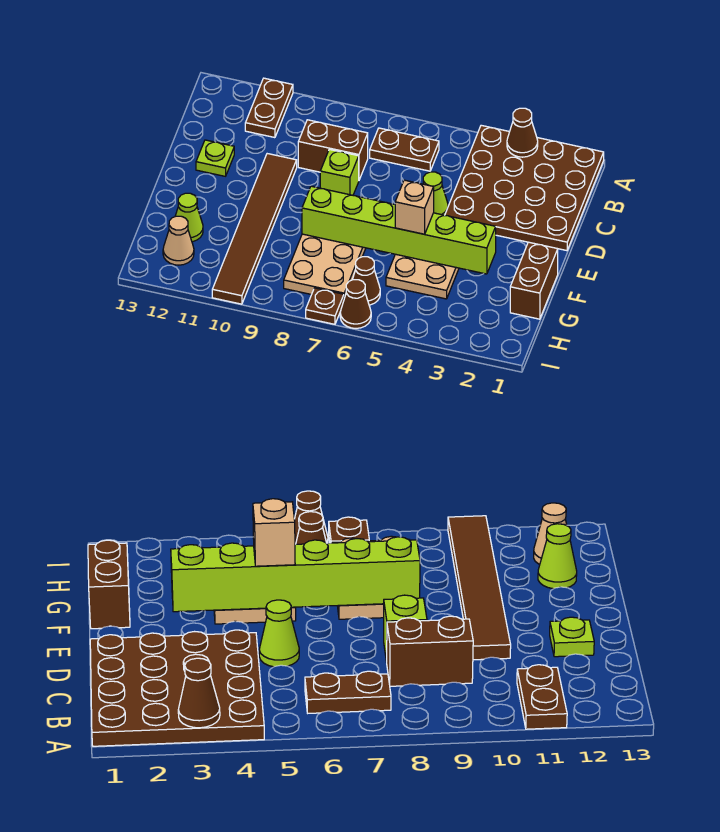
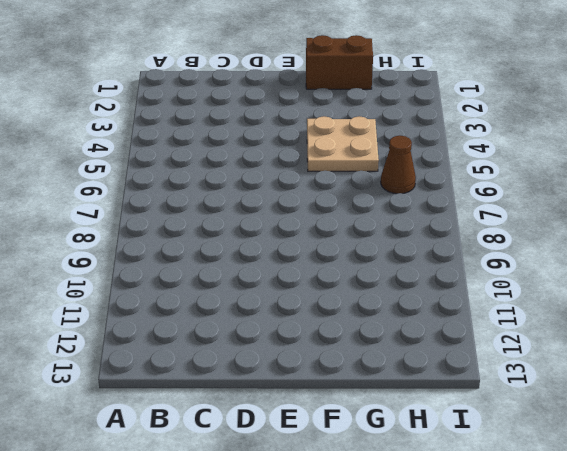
none -> brown plate A1:D4 level 1
none -> brown plate A11:B11 level 1
none -> brown plate B6:B7 level 1

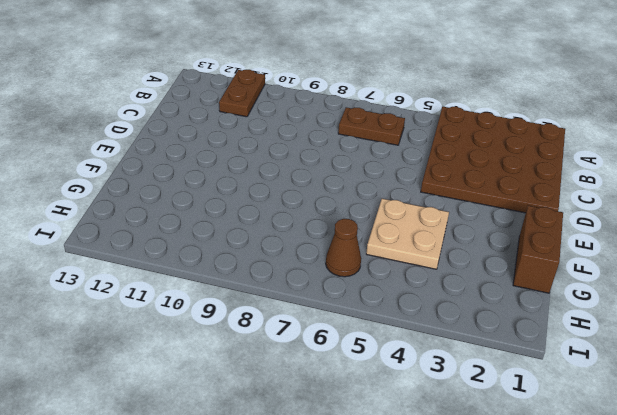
none -> brown brick C8:C9 level 1
none -> lime cone D5 level 1
none -> lime brick D8 level 1

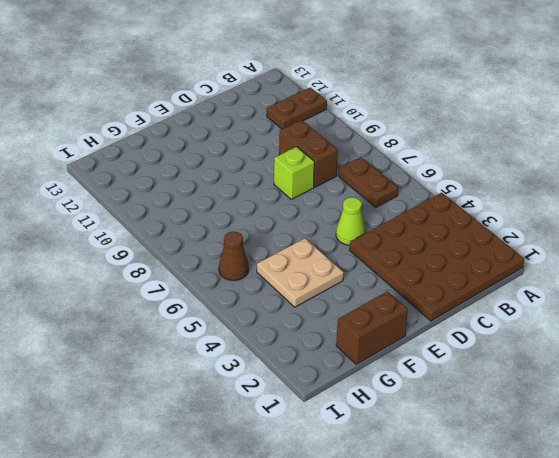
none -> brown tile D10:I10 level 1
none -> lime plate D12 level 1
none -> tan plate F7:H8 level 1

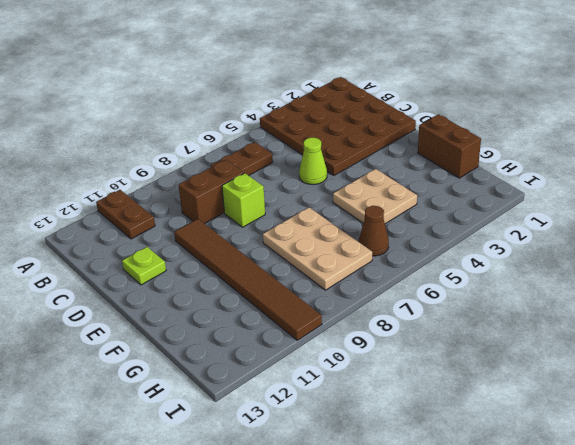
none -> lime cone G12 level 1
none -> tan cone H12 level 1
none -> brown cone I6 level 1

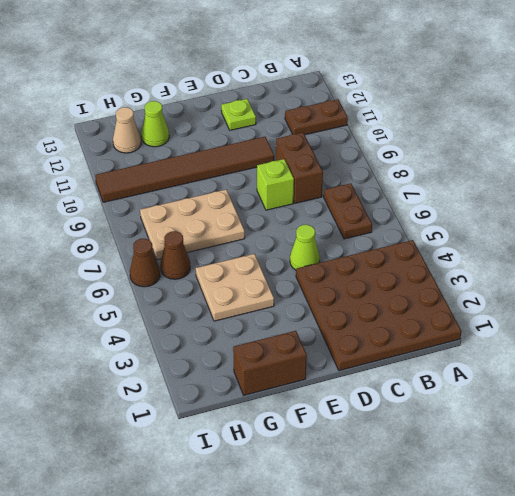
none -> brown plate I7 level 1
none -> brown cone A3 level 2
none -> lime brick F3:F8 level 2

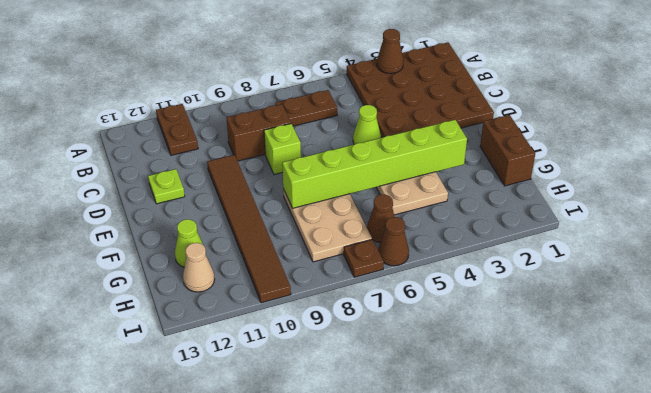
none -> tan brick F5 level 3

